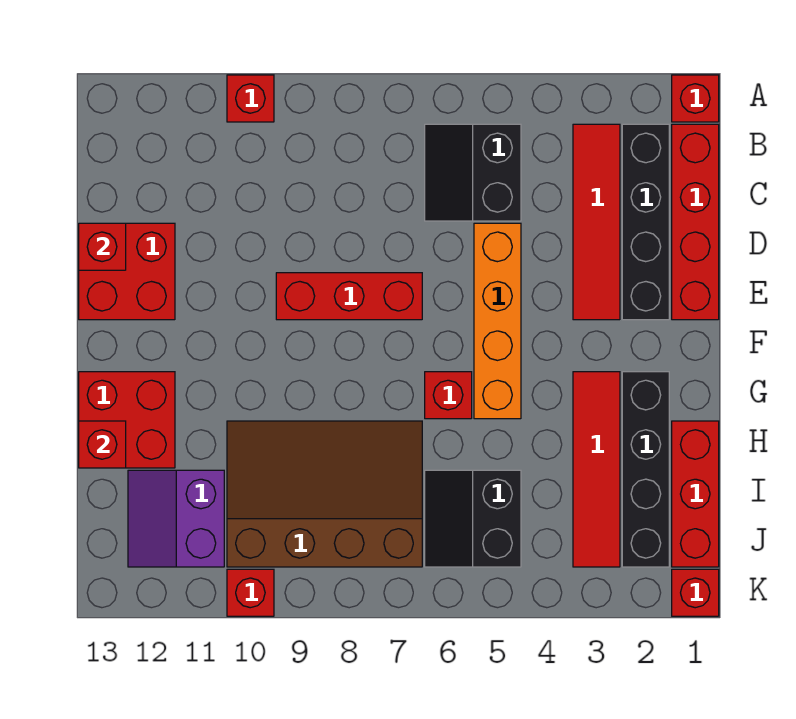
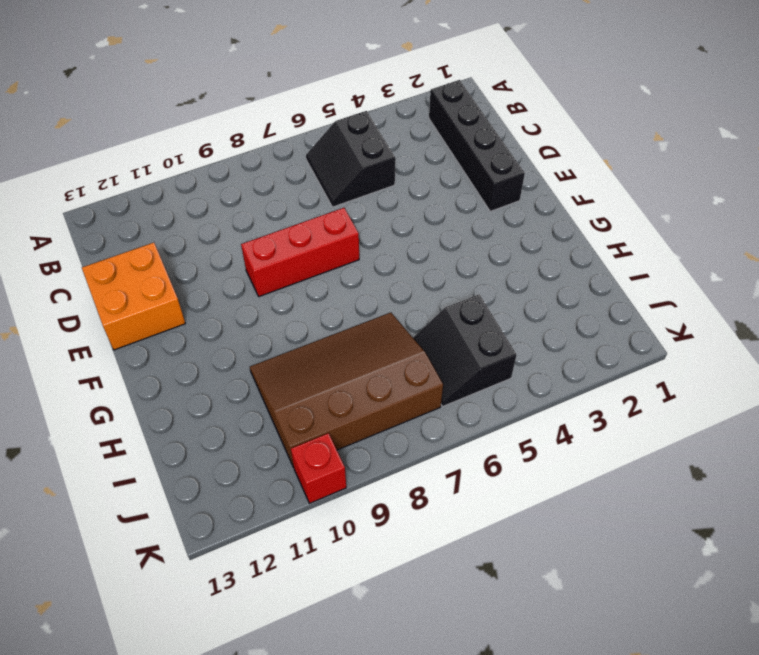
orange brick D12:E13 level 1 -> red brick D12:E13 level 1
none -> red brick A1 level 1
none -> red brick A10 level 1
none -> red brick B1:E1 level 1

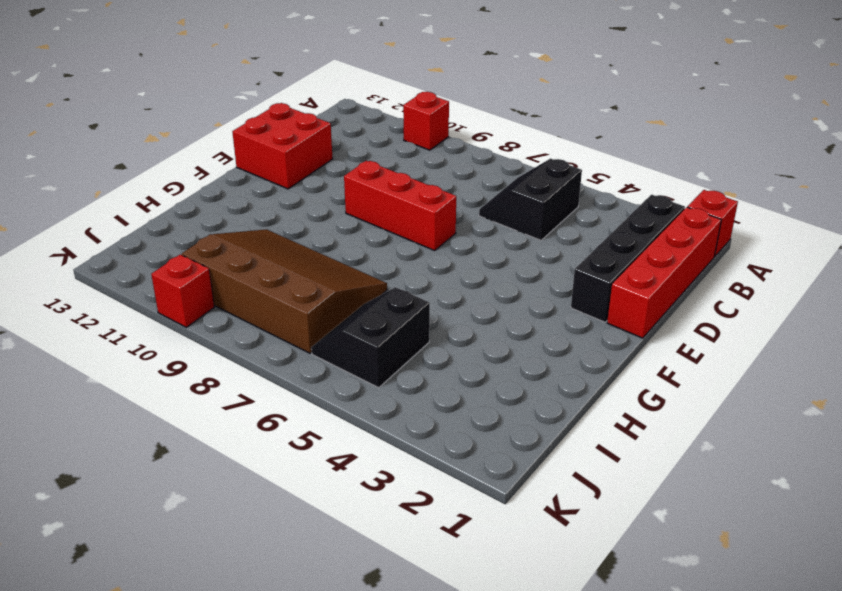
none -> red tile B3:E3 level 1
none -> orange brick D5:G5 level 1
none -> black brick G2:J2 level 1

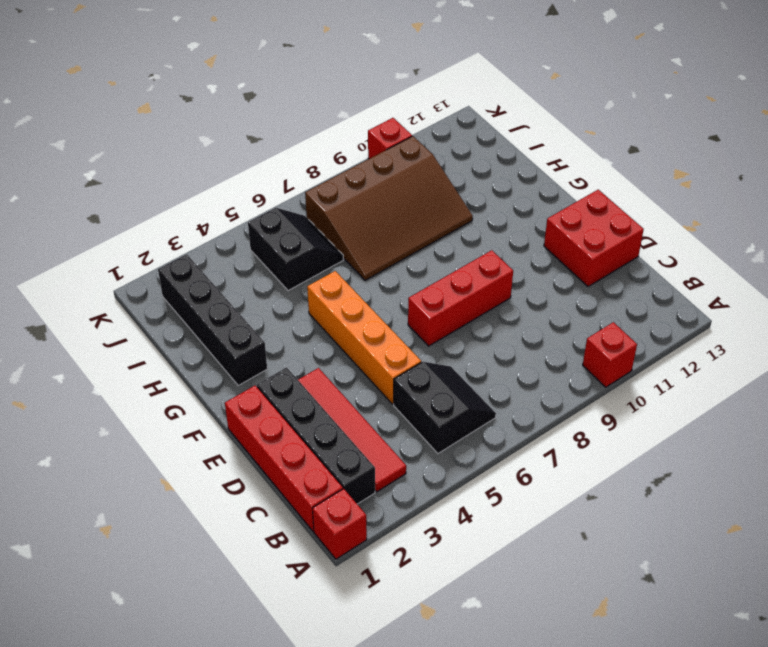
none -> red tile G3:J3 level 1
none -> red brick G6 level 1
none -> red brick G12:H13 level 1

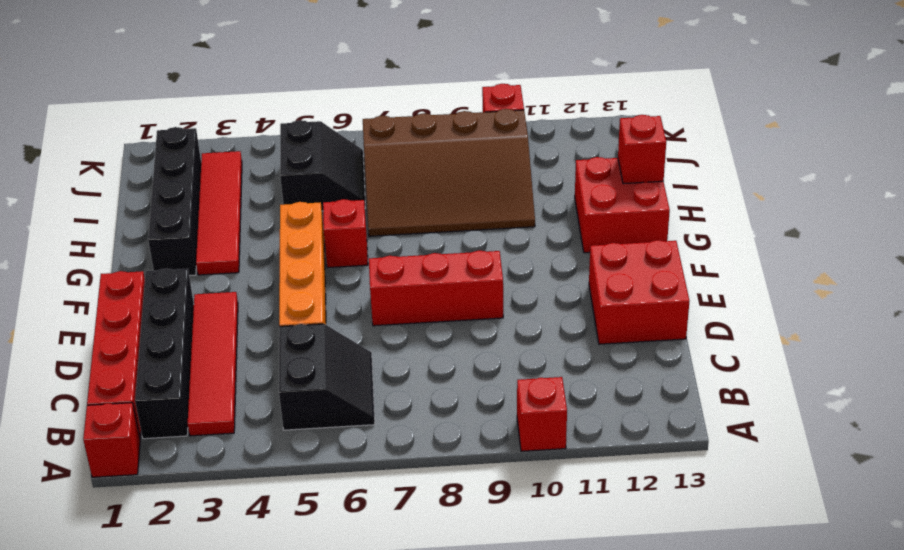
none -> red brick H1:J1 level 1
none -> purple slope I11:J12 level 1 top 11
none -> red brick K1 level 1

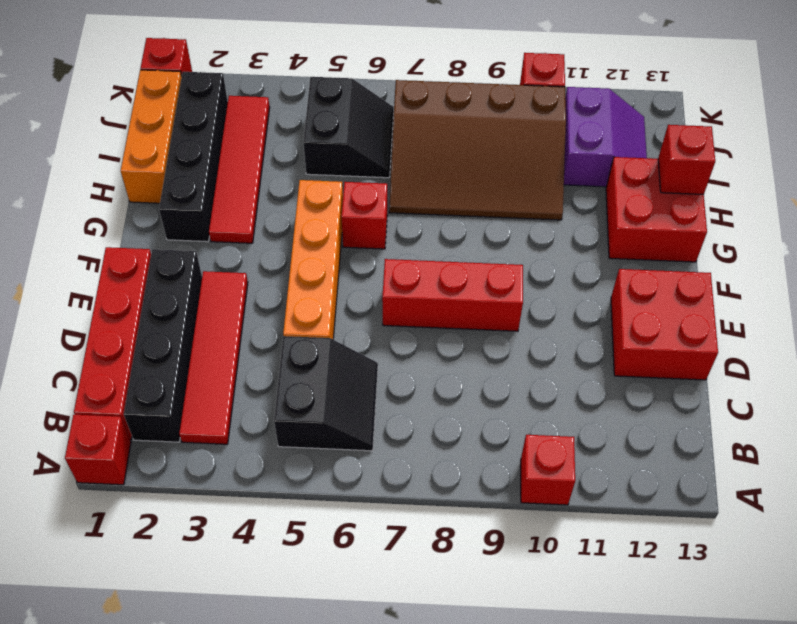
orange brick H1:J1 level 1 -> red brick H1:J1 level 1
none -> red brick D13 level 2

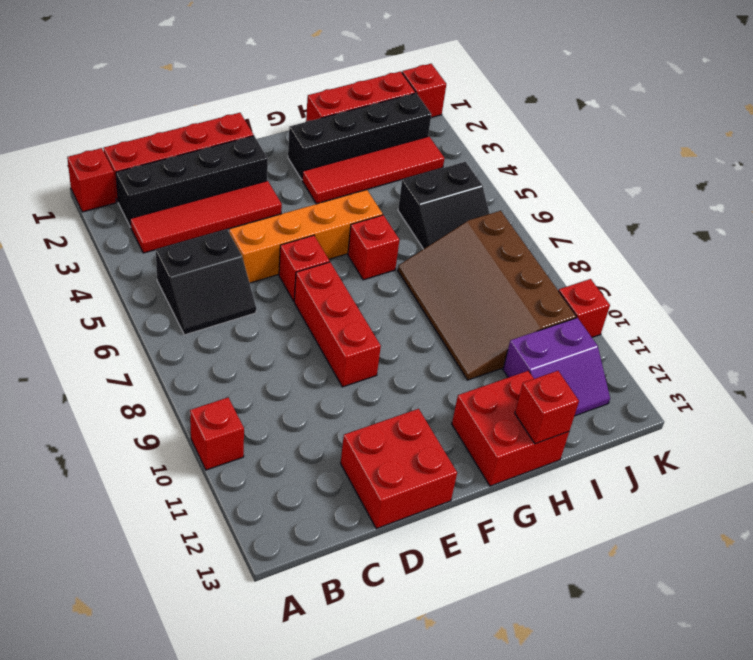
red brick E6 level 1 -> red brick D13 level 2

